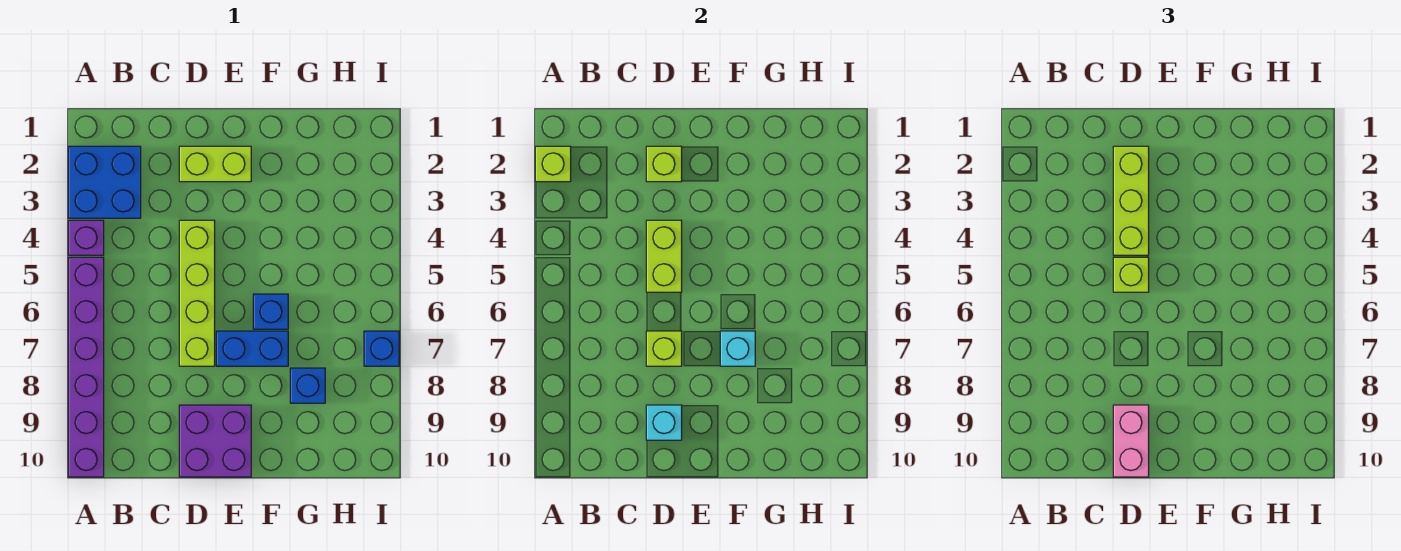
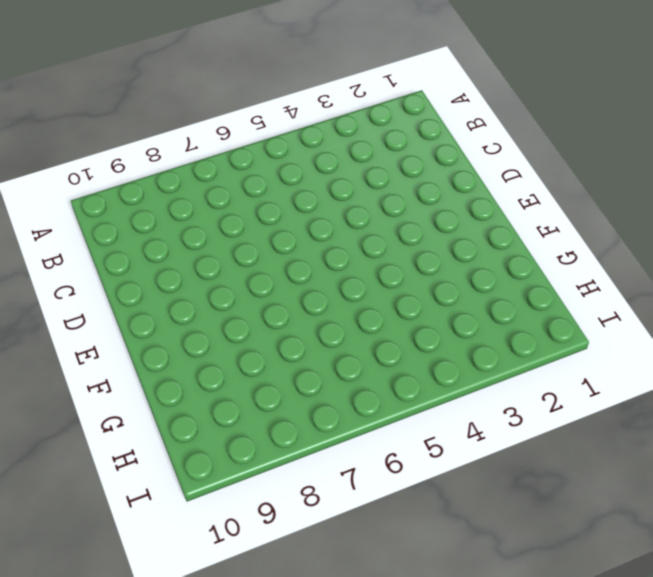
none -> blue brick A2:B3 level 1
none -> purple brick A4 level 1
none -> purple brick A5:A10 level 1

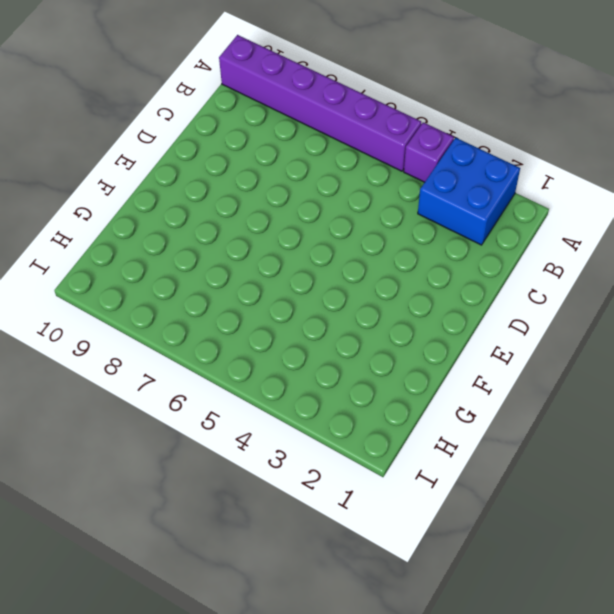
none -> lime brick D2:E2 level 1
none -> lime brick D4:D7 level 1
none -> purple brick D9:E10 level 1

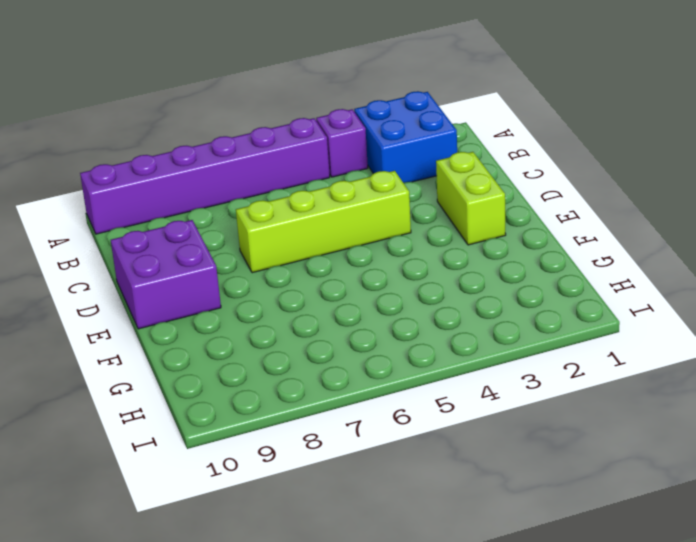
none -> blue brick E7:F7 level 1
none -> blue brick F6 level 1
none -> blue brick G8 level 1

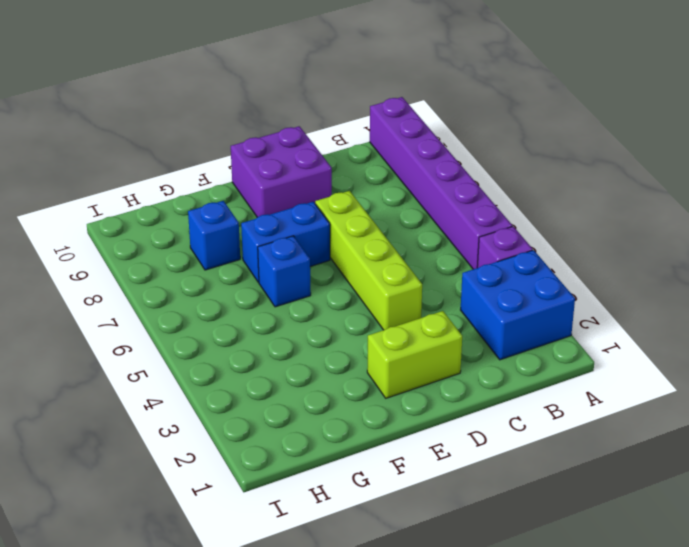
none -> blue brick I7 level 1
none -> lime brick A2 level 2
none -> lime brick D2 level 2

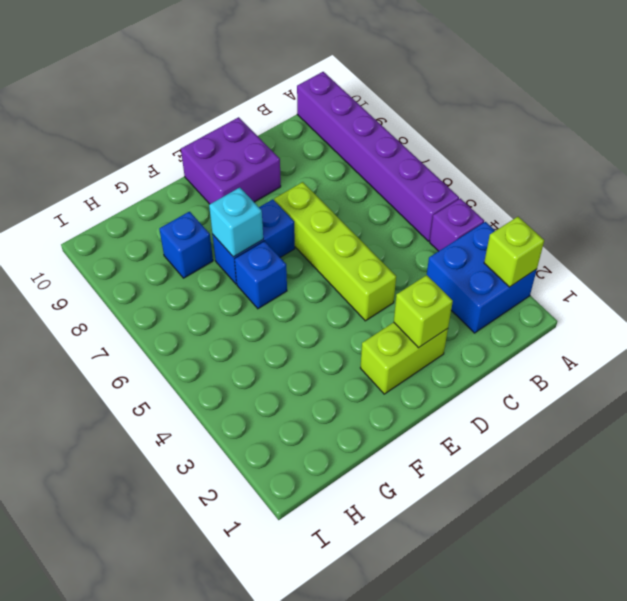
none -> blue brick I7 level 1
none -> lime brick D4:D5 level 2
none -> lime brick D7 level 2

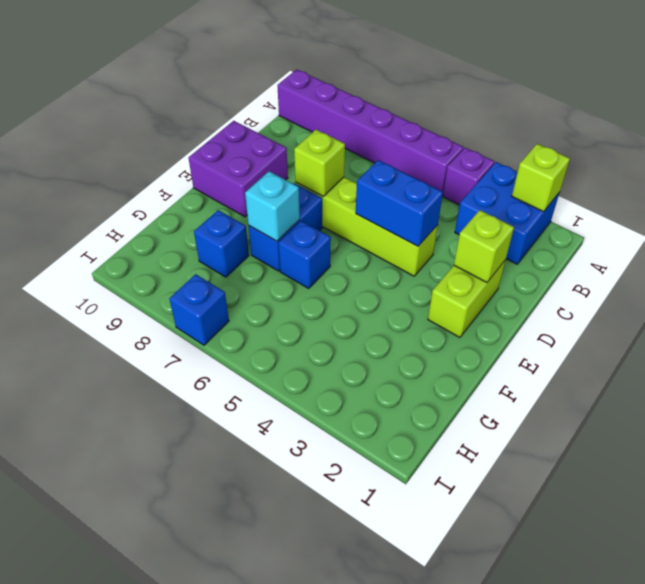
blue brick D4:D5 level 2 -> lime brick D4:D5 level 2
none -> cyan brick D9 level 2
none -> lime brick D2:D4 level 3
none -> lime brick D5 level 3

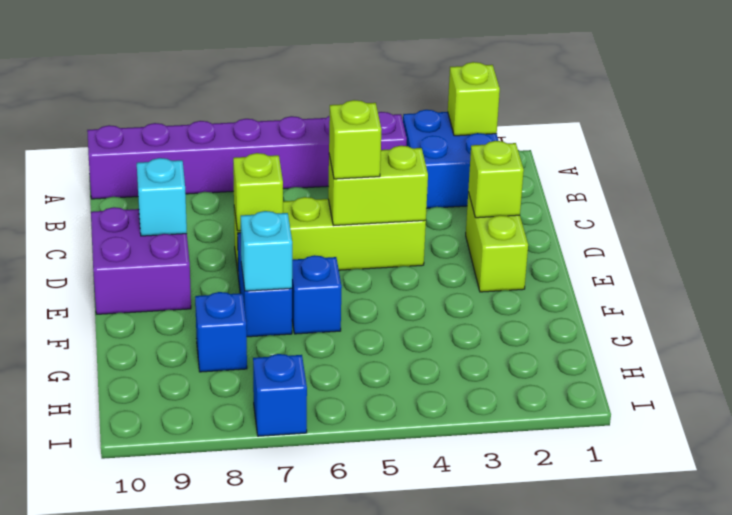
none -> lime brick D2:D4 level 3
none -> pink brick D9:D10 level 3

